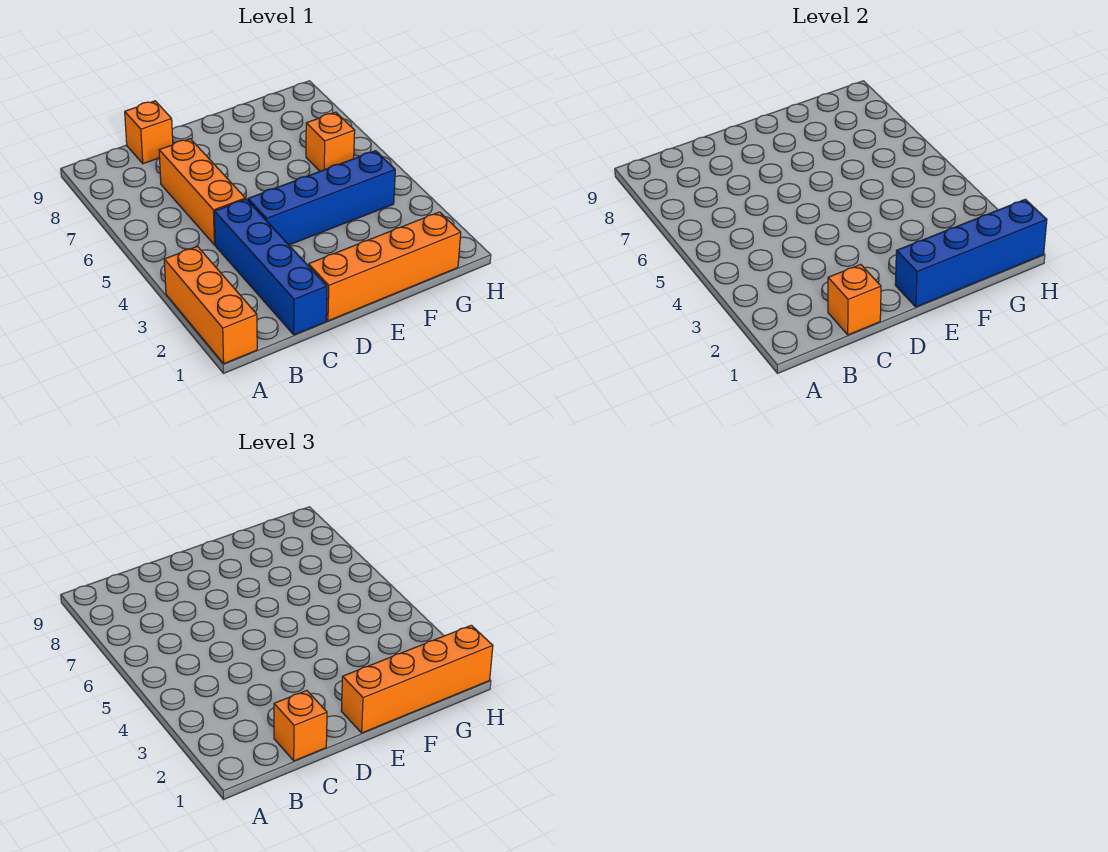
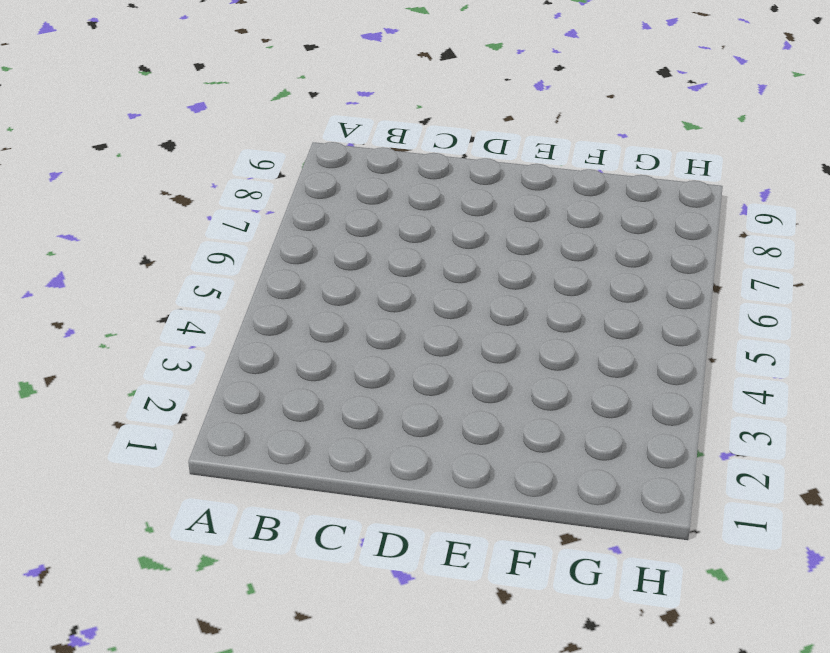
none -> orange brick A1:A3 level 1
none -> blue brick C1:C4 level 1

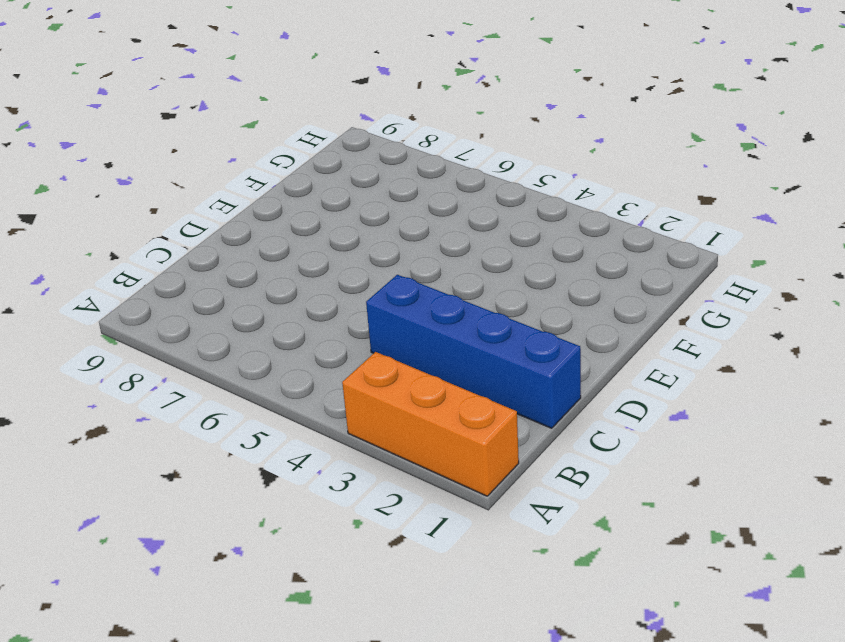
none -> orange brick C5:C7 level 1
none -> orange brick C9 level 1

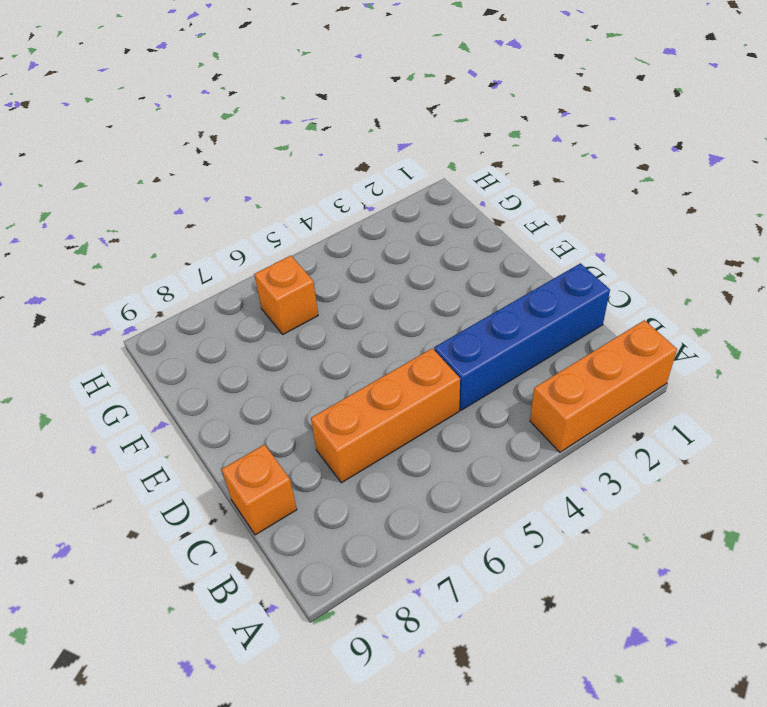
none -> orange brick D1:G1 level 1
none -> blue brick D4:G4 level 1

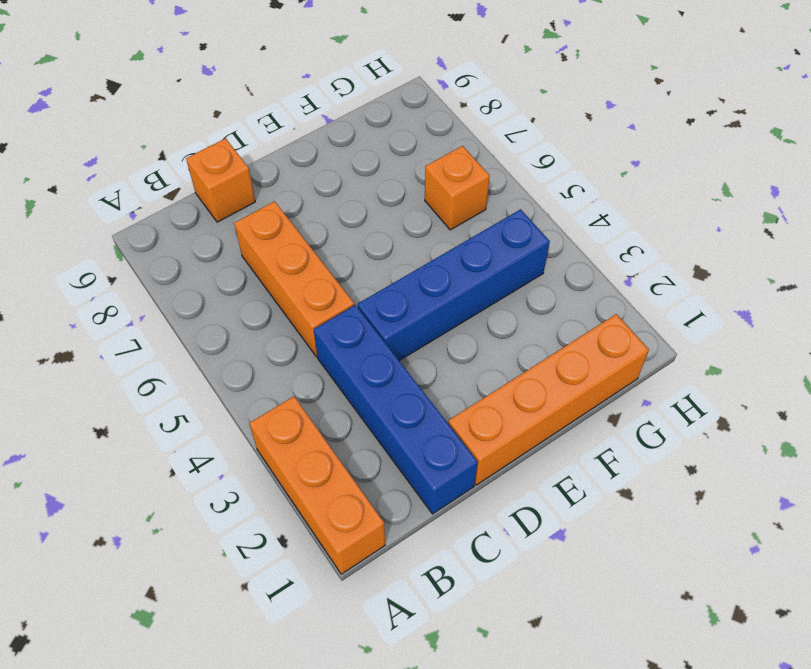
none -> orange brick C1 level 2
none -> blue brick E1:H1 level 2

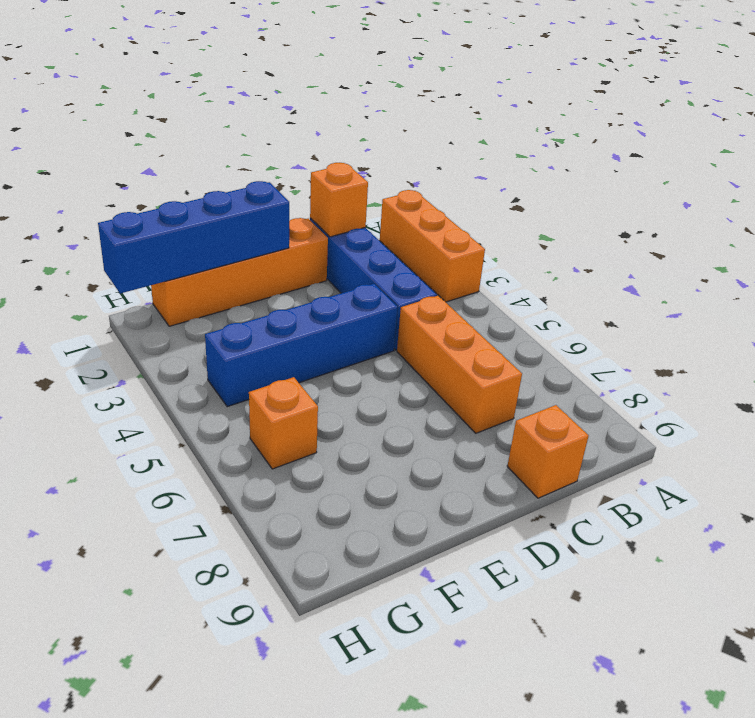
none -> orange brick C1 level 3
none -> orange brick E1:H1 level 3

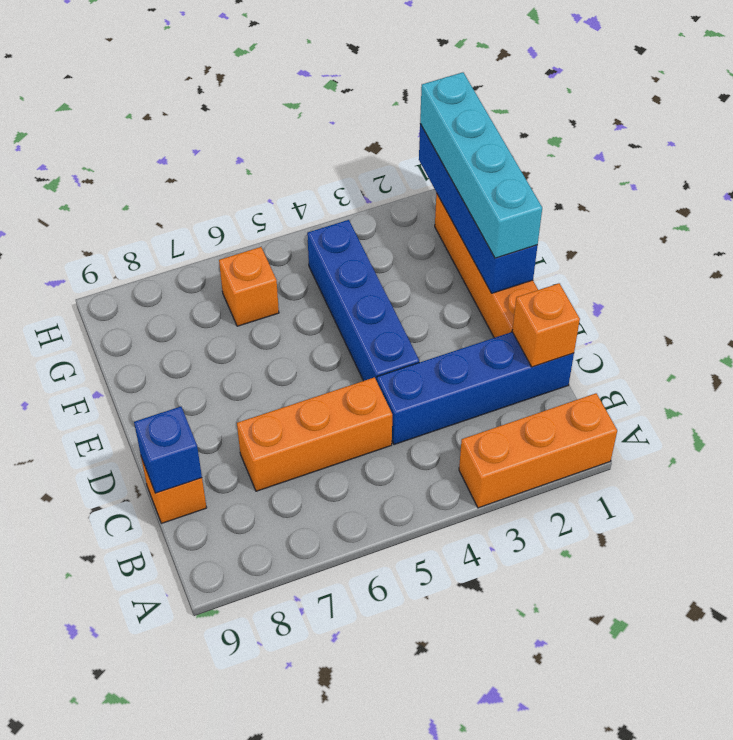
blue brick C9 level 2 -> none
cyan brick E1:H1 level 3 -> orange brick E1:H1 level 3
none -> orange brick C1 level 3

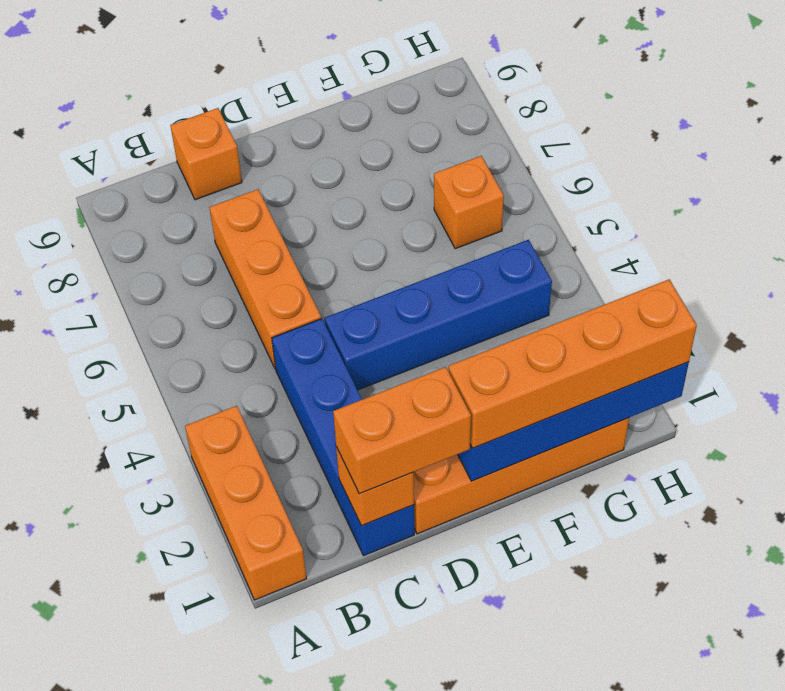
orange brick C1:D1 level 3 -> orange brick C1 level 3

